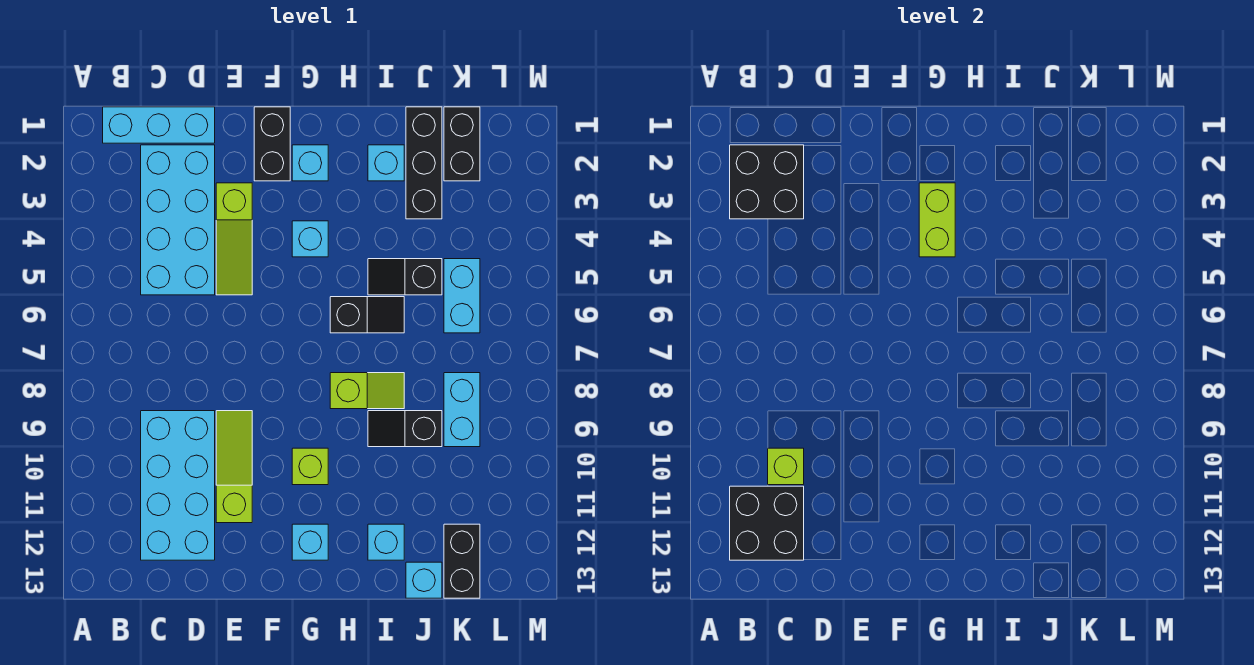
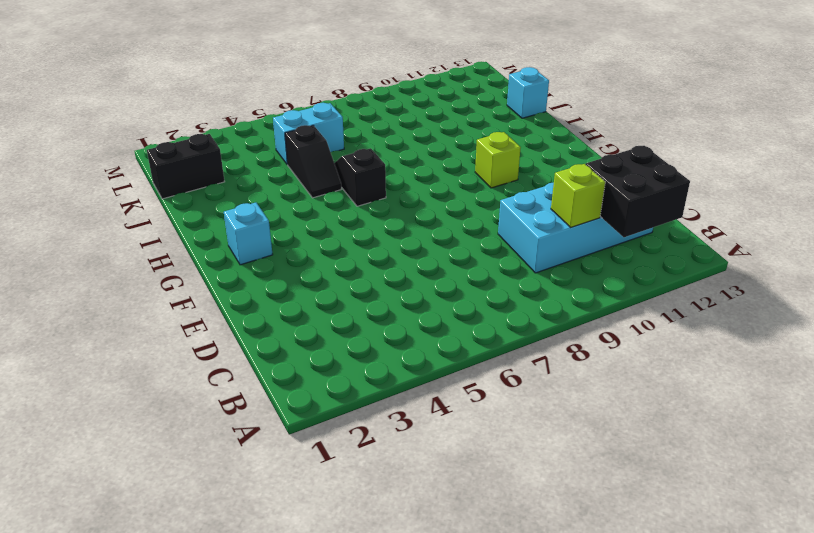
none -> cyan brick B1:D1 level 1
none -> cyan brick C2:D5 level 1
none -> lime slope E3:E5 level 1 top 3

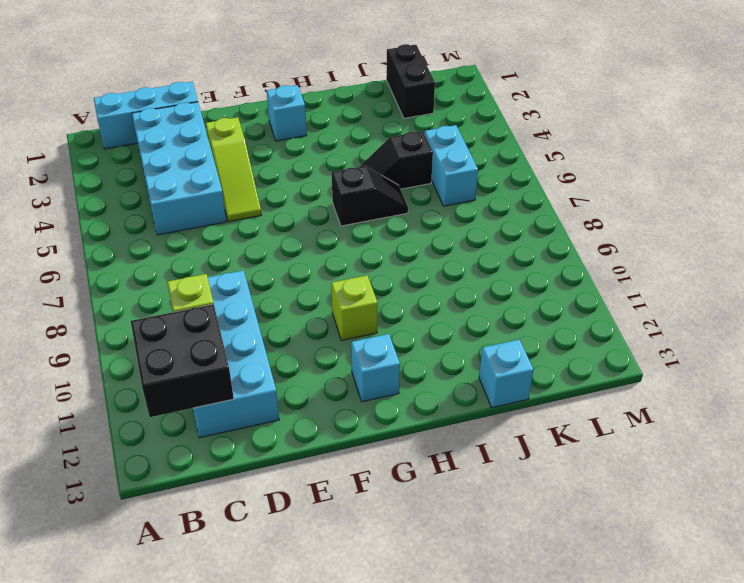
none -> lime slope E9:E11 level 1 top 11
none -> black brick F1:F2 level 1
none -> cyan brick G4 level 1

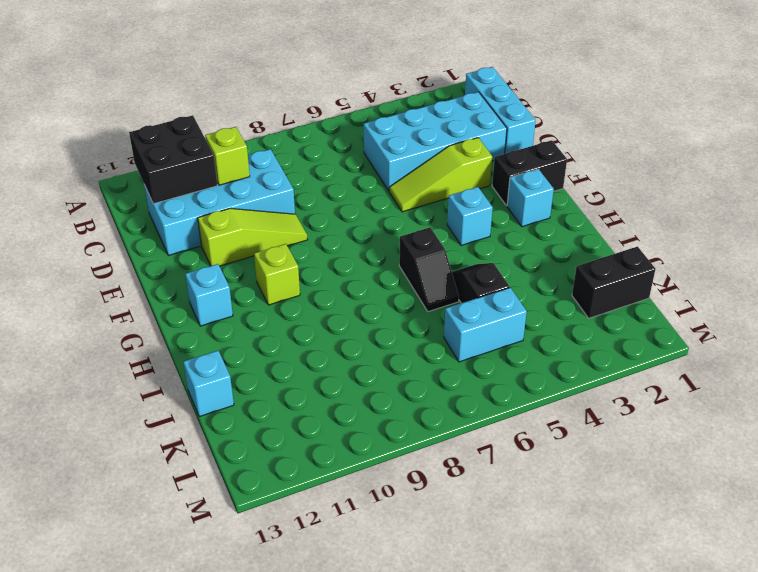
none -> lime slope H8:I8 level 1 top H
none -> cyan brick I2 level 1
none -> black slope I9:J9 level 1 top J

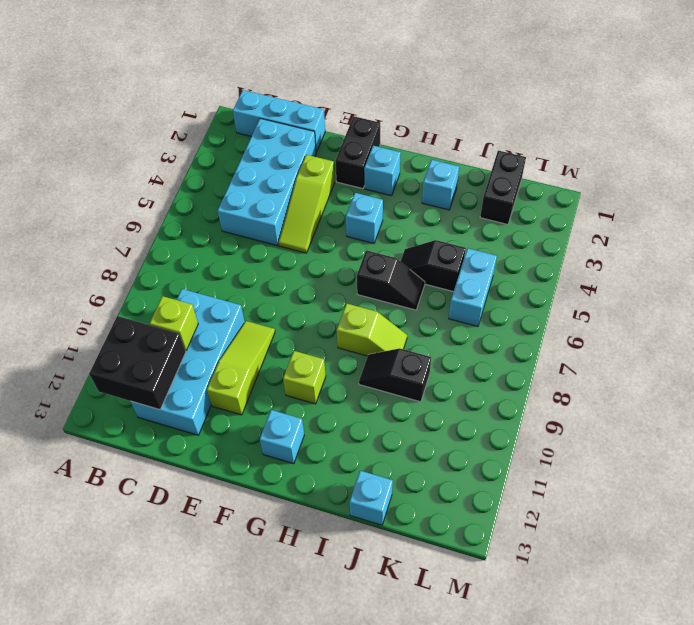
none -> cyan brick I12 level 1
none -> black brick J1:J3 level 1
none -> cyan brick K8:K9 level 1

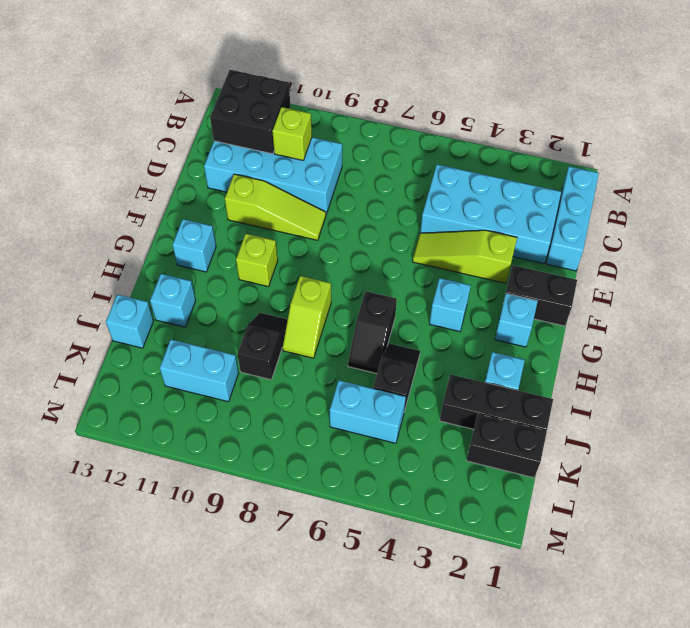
cyan brick K10:K11 level 1 -> cyan brick K8:K9 level 1
none -> black brick K12:K13 level 1
none -> black brick B2:C3 level 2
none -> lime brick G3:G4 level 2

